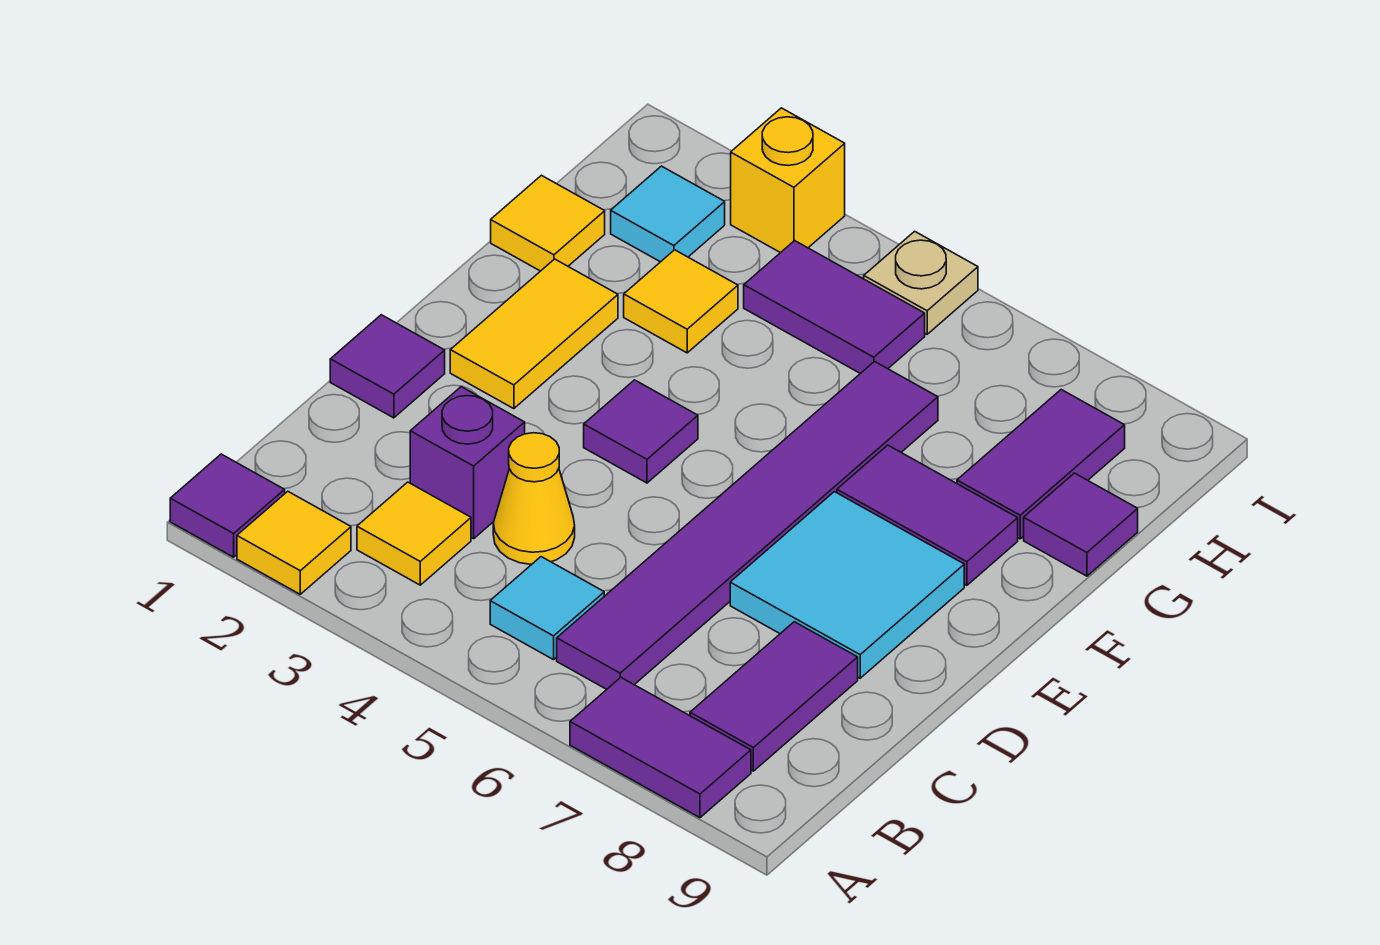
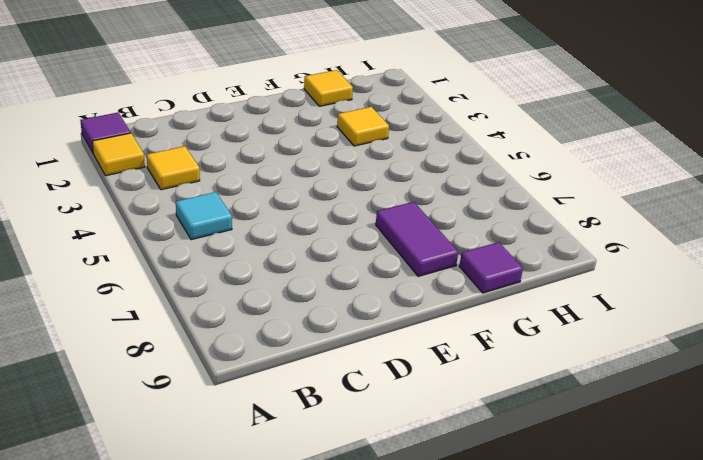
none -> purple tile A7:A8 level 1
none -> purple tile B6:G6 level 1
none -> purple tile B8:C8 level 1

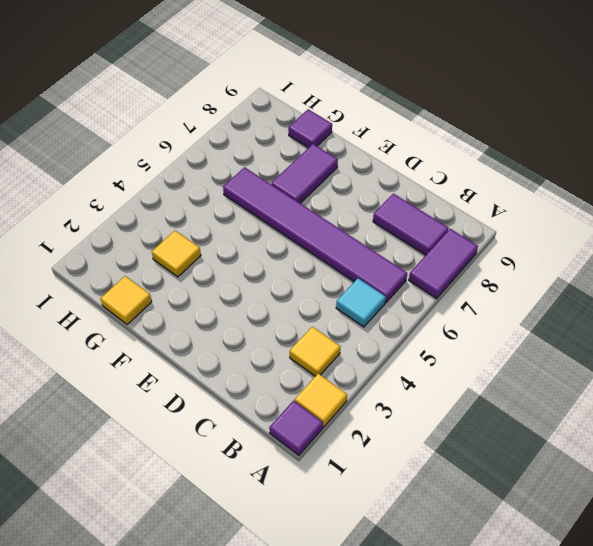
none -> purple brick C3 level 1
none -> yellow cone C4 level 1
none -> purple tile D1 level 1

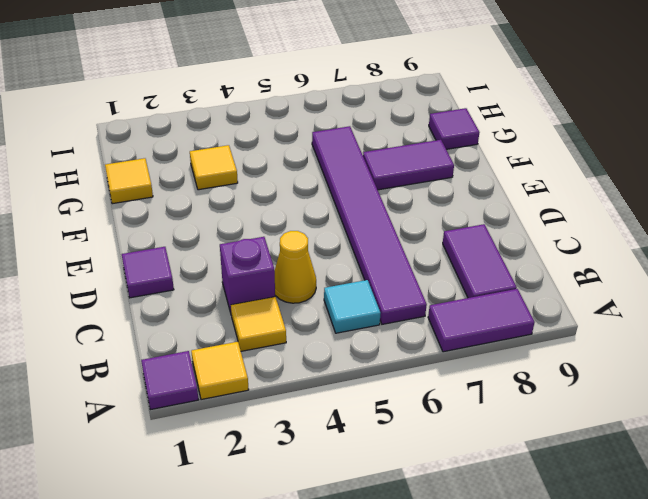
none -> cyan tile D7:E8 level 1
none -> yellow tile E2:F2 level 1
none -> purple tile E4 level 1

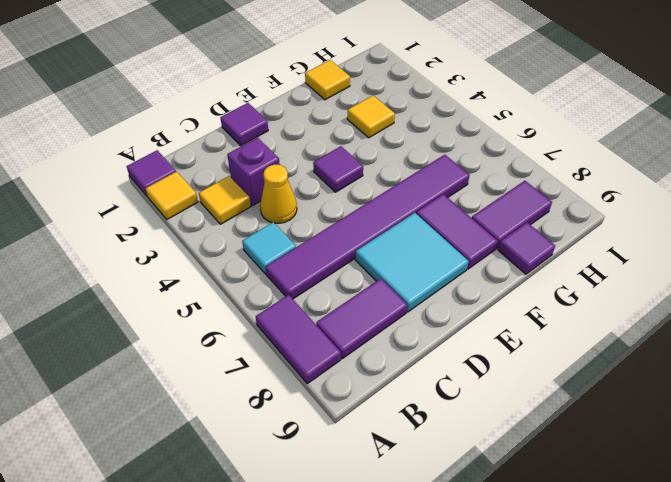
none -> yellow tile E2:F2 level 1
none -> cyan tile H2 level 1
none -> purple tile H4:H5 level 1

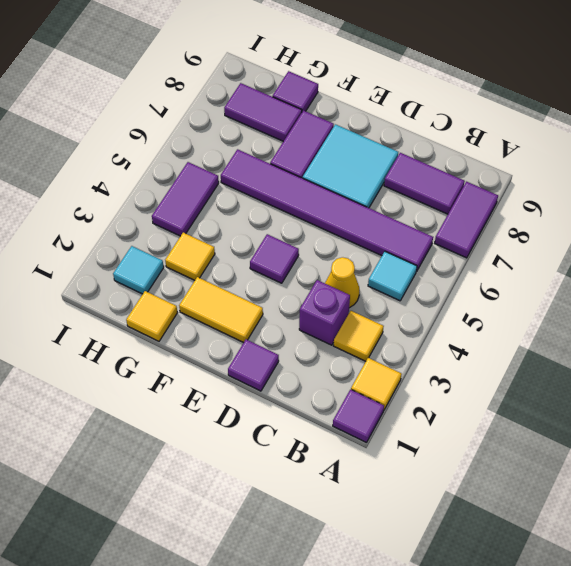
none -> yellow brick I3 level 1
none -> tan plate I5 level 1

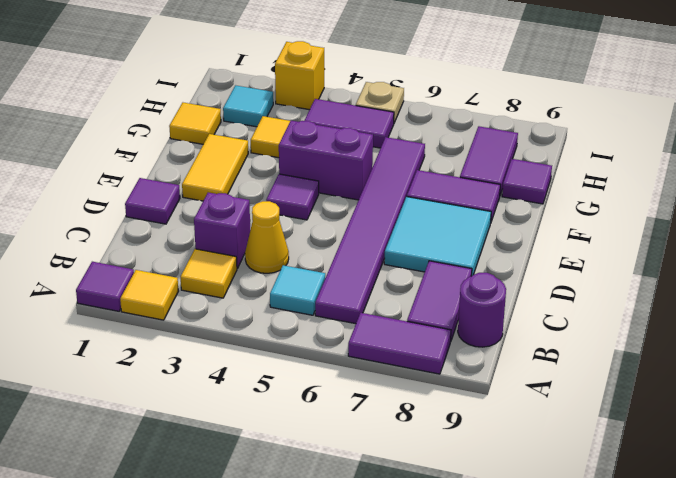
purple round brick B9 level 1 -> none
purple brick F4:F5 level 1 -> none

